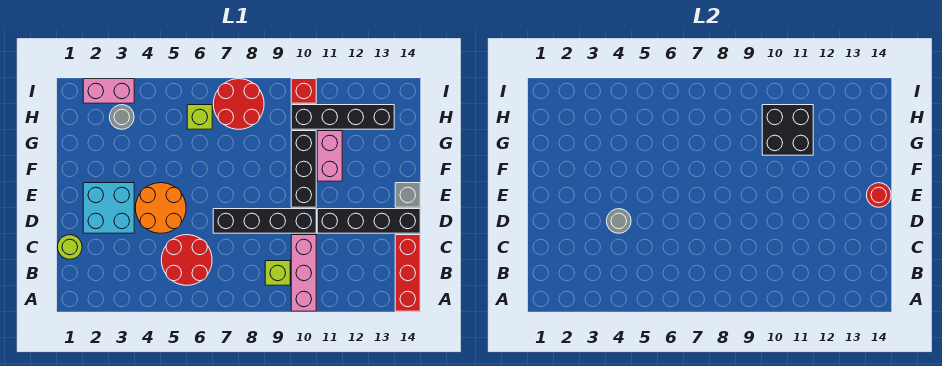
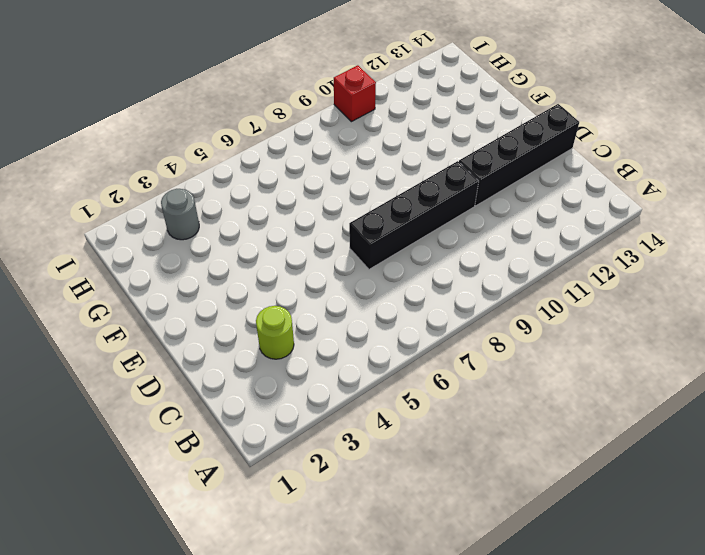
lime round brick C3 level 1 -> lime round brick C1 level 1
none -> pink brick A10:C10 level 1
none -> red brick A14:C14 level 1
none -> red round brick B5:C6 level 1

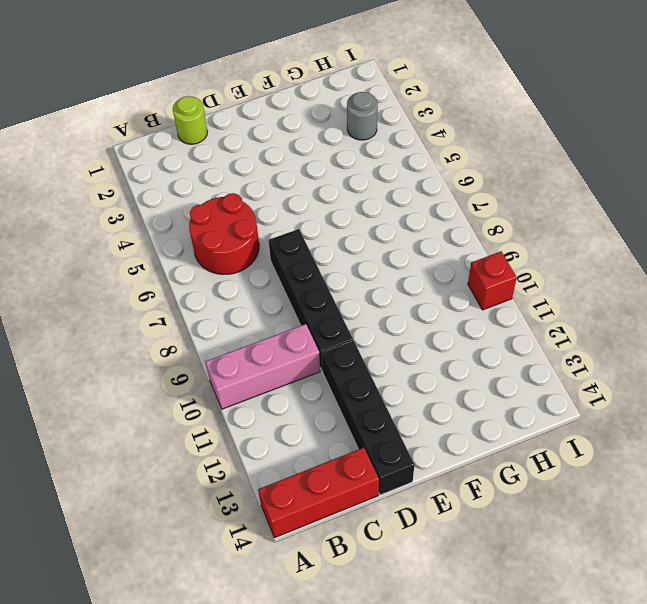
none -> lime brick B9 level 1
none -> cyan brick D2:E3 level 1
none -> orange round brick D4:E5 level 1

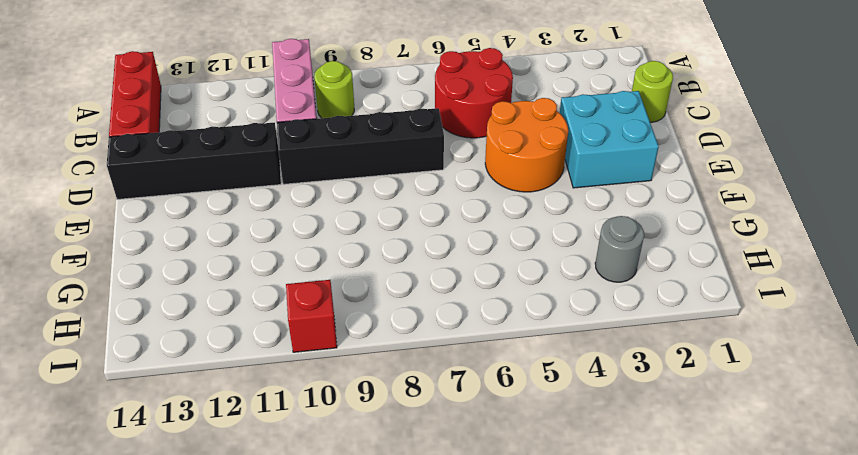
lime round brick B9 level 1 -> lime brick B9 level 1
none -> black brick E10:G10 level 1
none -> grey brick E14 level 1
none -> pink brick F11:G11 level 1

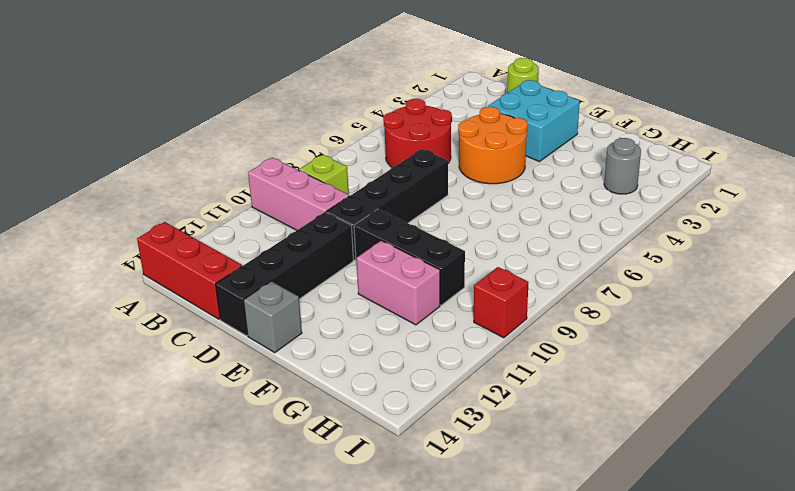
none -> lime brick H6 level 1
none -> red round brick H7:I8 level 1
none -> black brick H10:H13 level 1

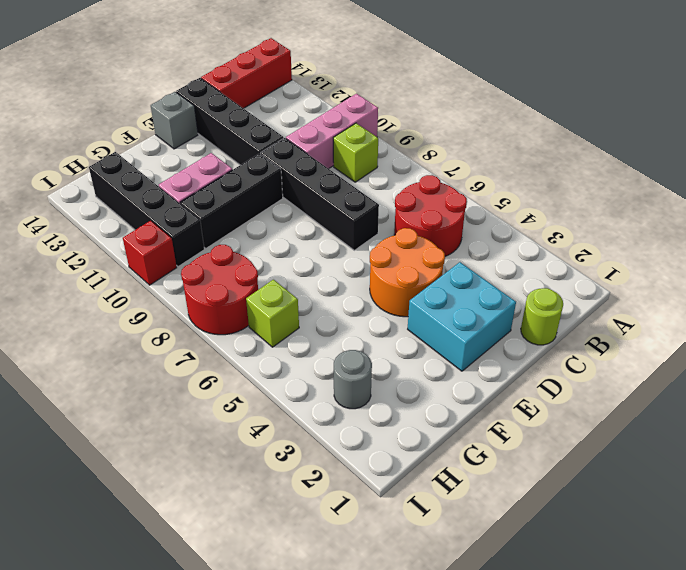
none -> pink brick I2:I3 level 1
none -> grey round brick D4 level 2
none -> red round brick E14 level 2

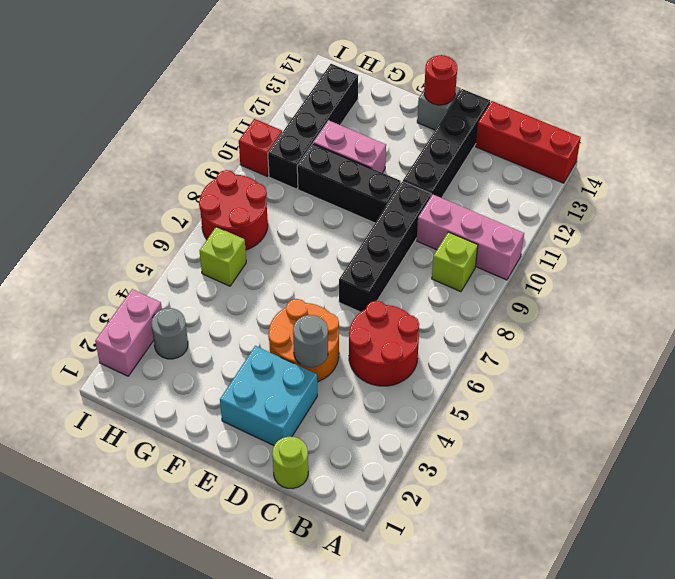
none -> black brick G10:H11 level 2

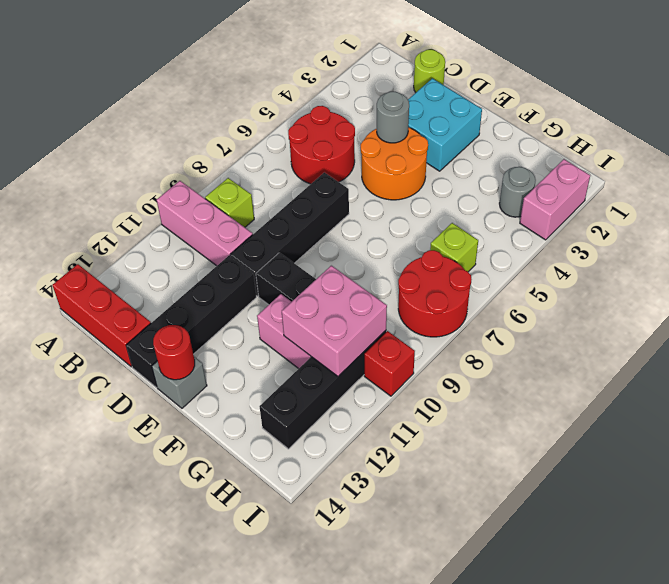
pink brick G10:H11 level 2 -> black brick G10:H11 level 2

